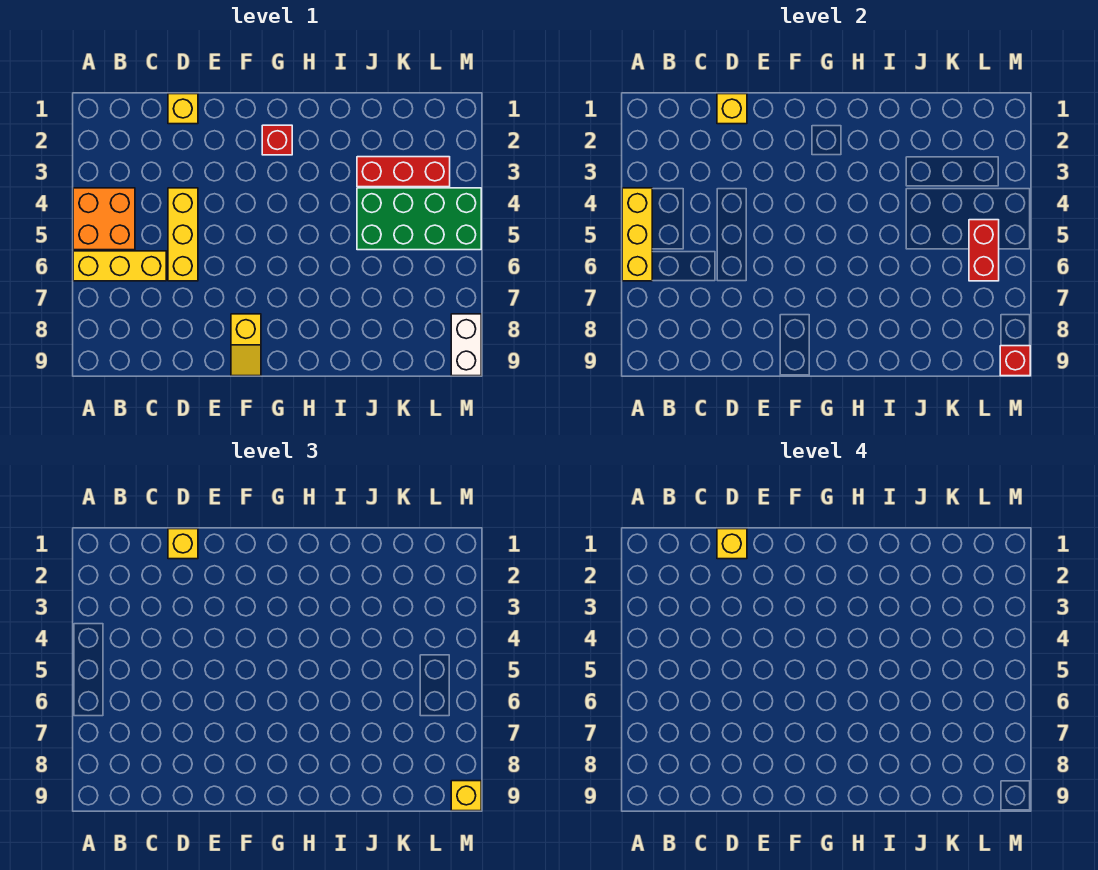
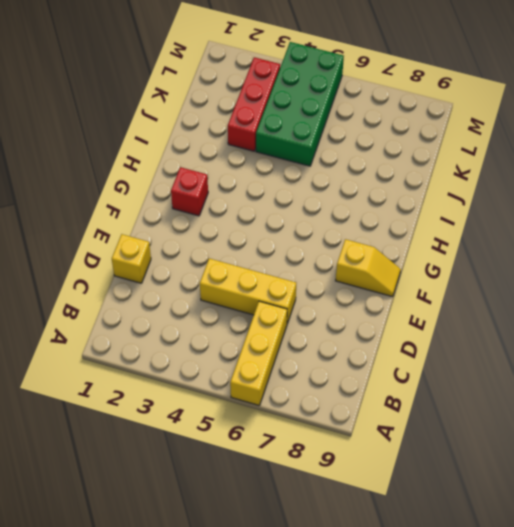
none -> orange brick A4:B5 level 1
none -> white brick M8:M9 level 1
none -> yellow brick A4:A6 level 2

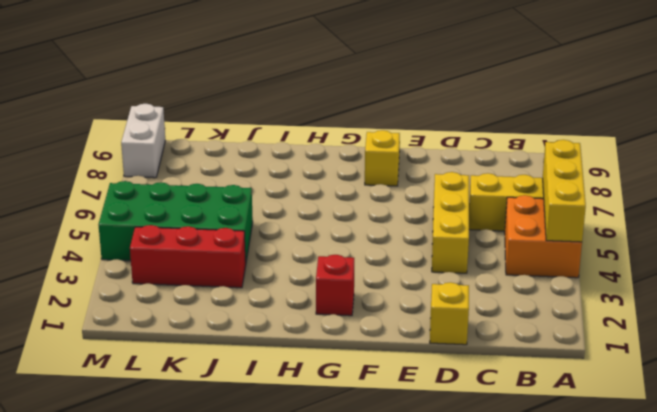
none -> yellow brick D1 level 2
none -> red brick L5:L6 level 2
none -> red brick M9 level 2

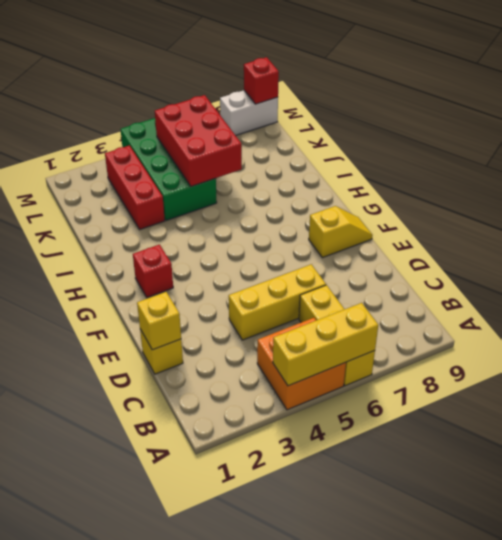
red brick J5:L6 level 2 -> red brick L5:L6 level 2
none -> yellow brick D1 level 3
none -> yellow brick M9 level 3
none -> yellow brick D1 level 4

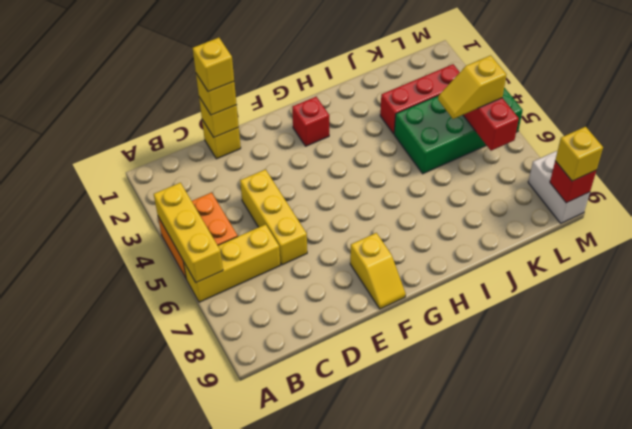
yellow slope K5:L5 level 3 top L -> none

